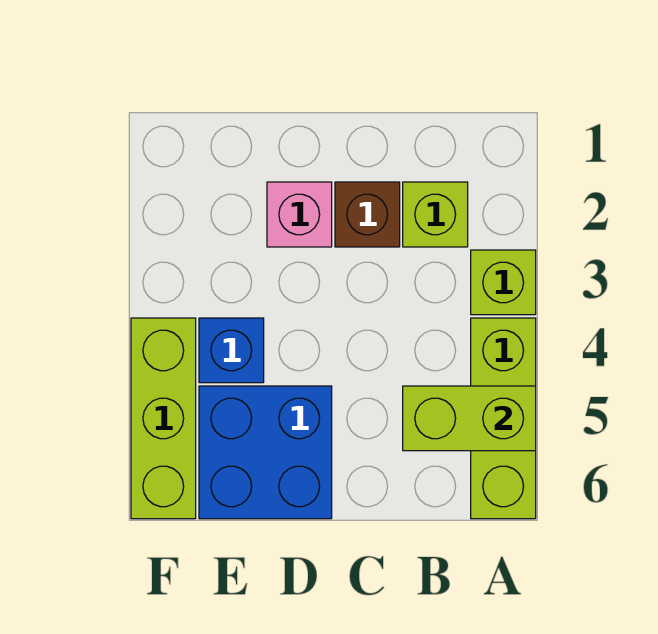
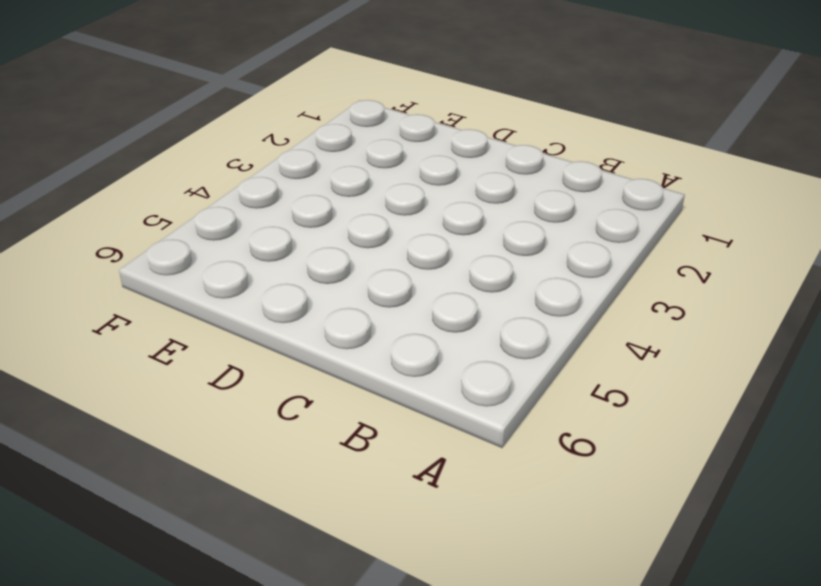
none -> lime brick A3 level 1
none -> lime brick A4:A6 level 1

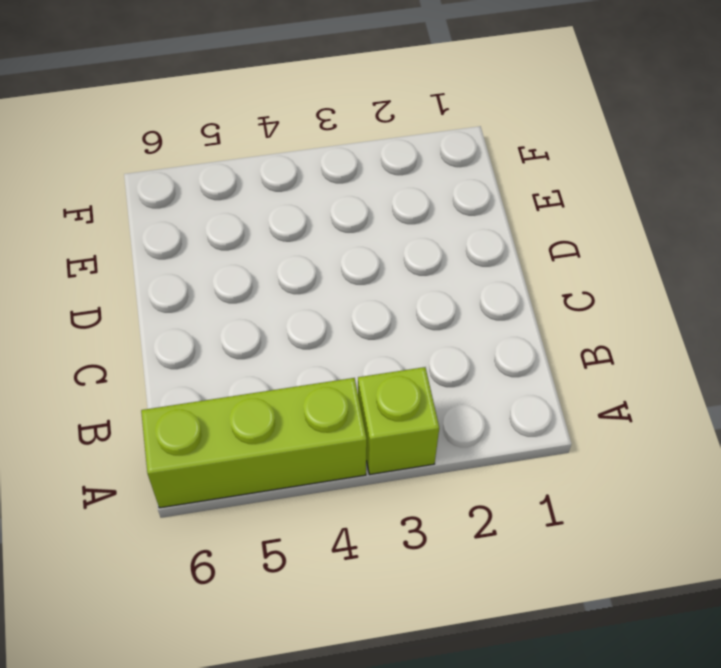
none -> lime brick B2 level 1
none -> brown brick C2 level 1

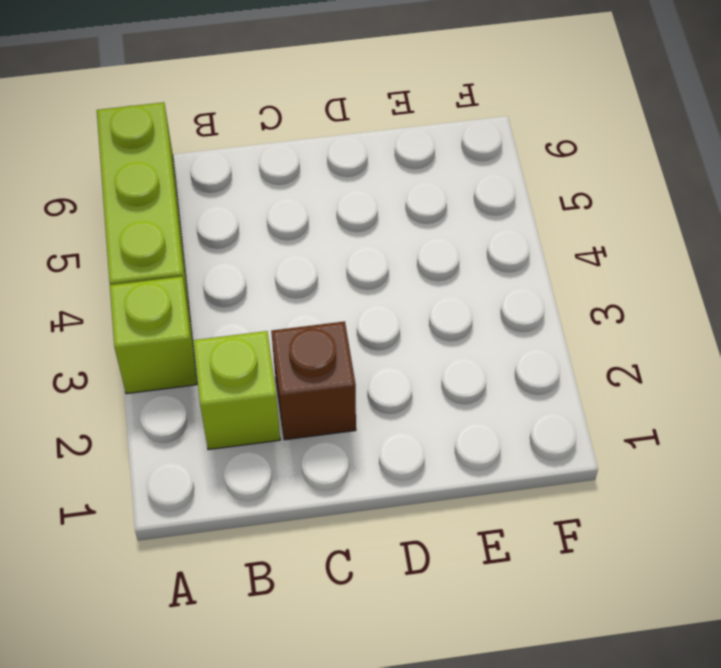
none -> pink brick D2 level 1
none -> blue brick D5:E6 level 1

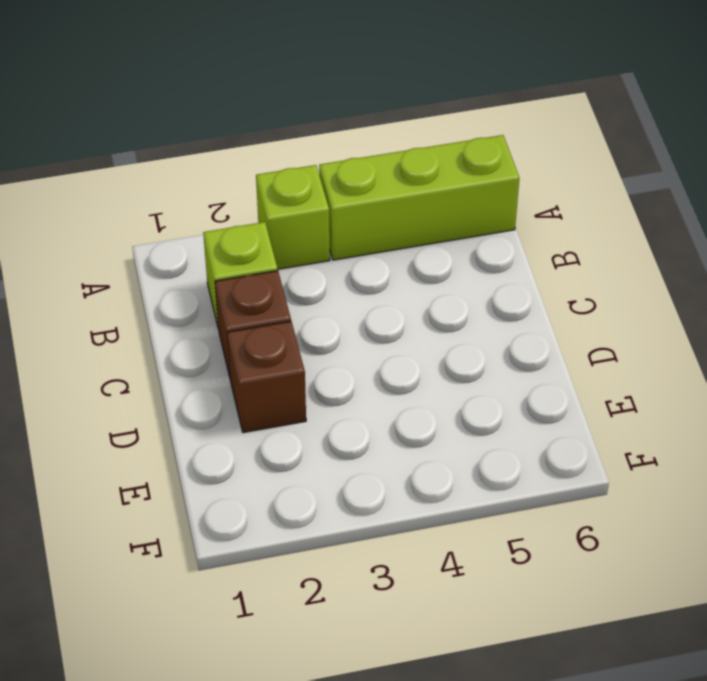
brown brick D2 level 1 -> pink brick D2 level 1
none -> blue brick D5:E6 level 1
none -> blue brick E4 level 1

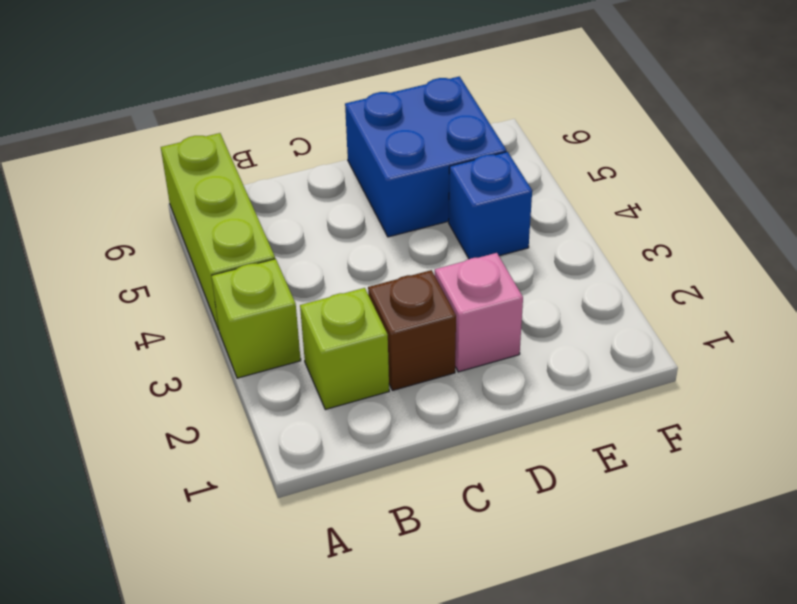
none -> lime brick F4:F6 level 1
none -> lime brick A5:B5 level 2

